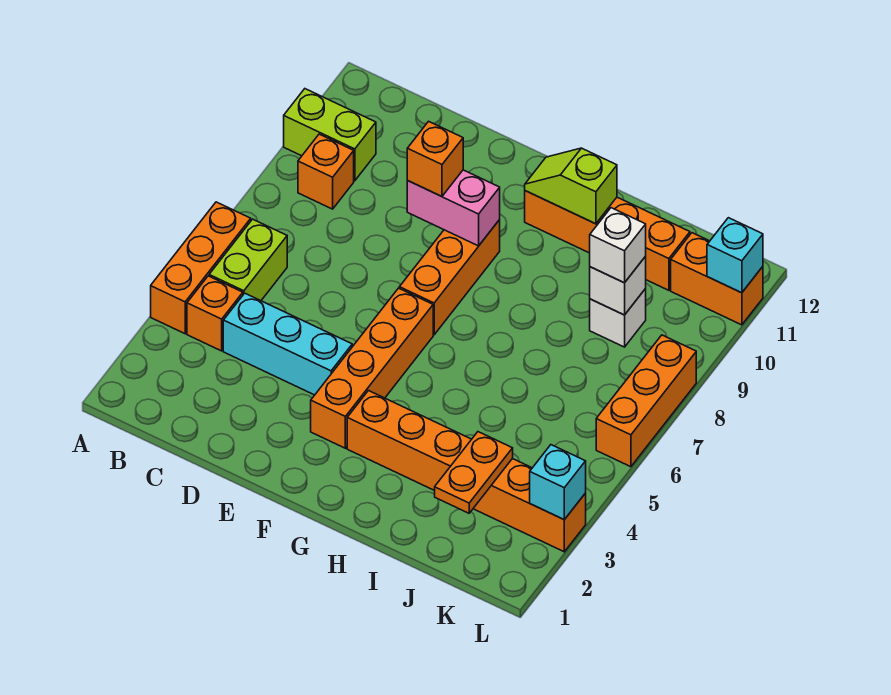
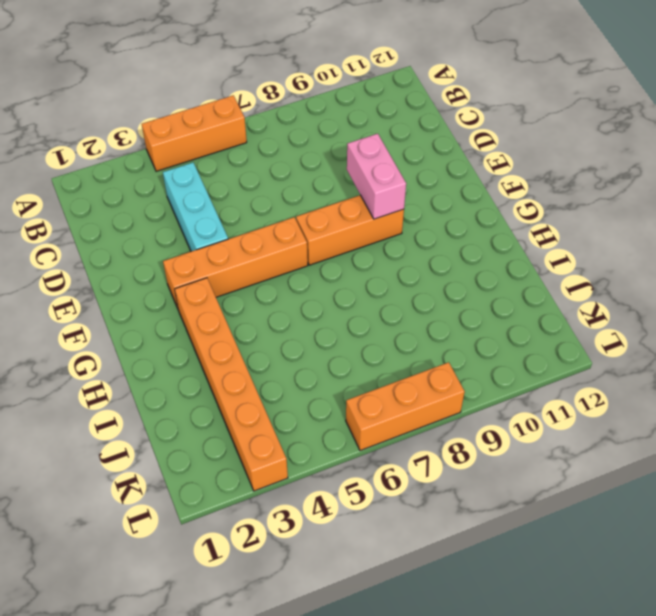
none -> lime brick A10:B10 level 1
none -> orange brick B4 level 1
none -> lime brick B5:B6 level 1

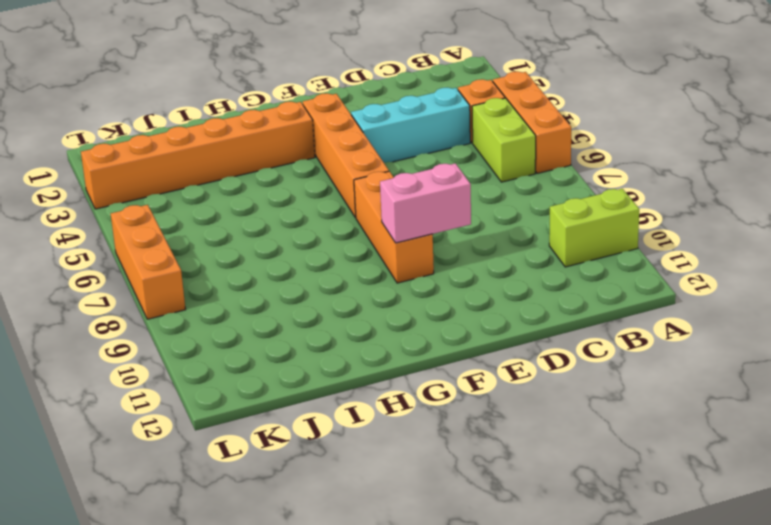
none -> orange brick B9 level 1
none -> orange brick G11:J11 level 1
none -> white brick J9 level 1

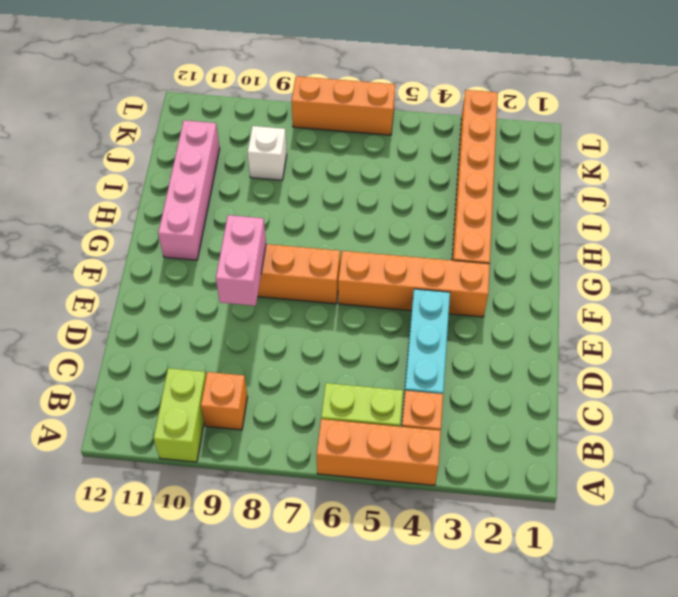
pink brick G11:J11 level 1 -> orange brick G11:J11 level 1
none -> orange brick K11:L11 level 1
none -> lime slope G11:H11 level 2 top H
none -> orange plate J2:J3 level 2

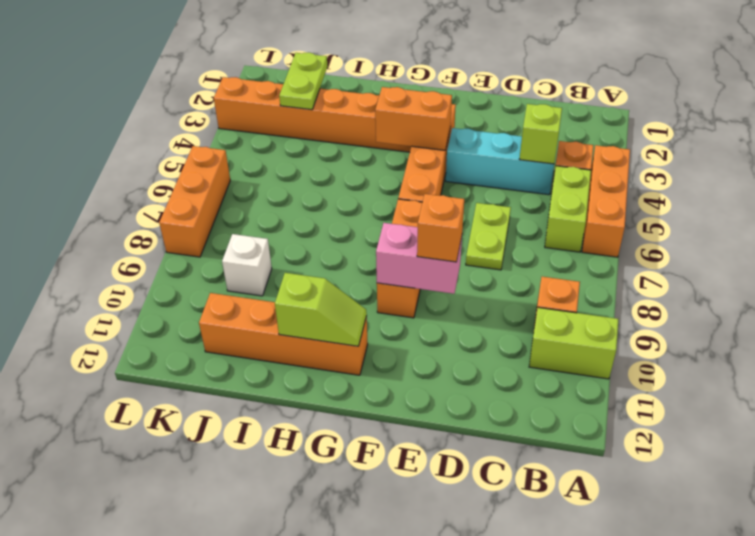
lime brick C4 level 2 -> none
lime plate D6:D7 level 1 -> none
orange brick F4:G4 level 2 -> orange brick K11:L11 level 1
lime plate J2:J3 level 2 -> orange plate J2:J3 level 2
none -> white brick J9 level 2
none -> cyan brick L3 level 2
none -> cyan brick L11 level 2

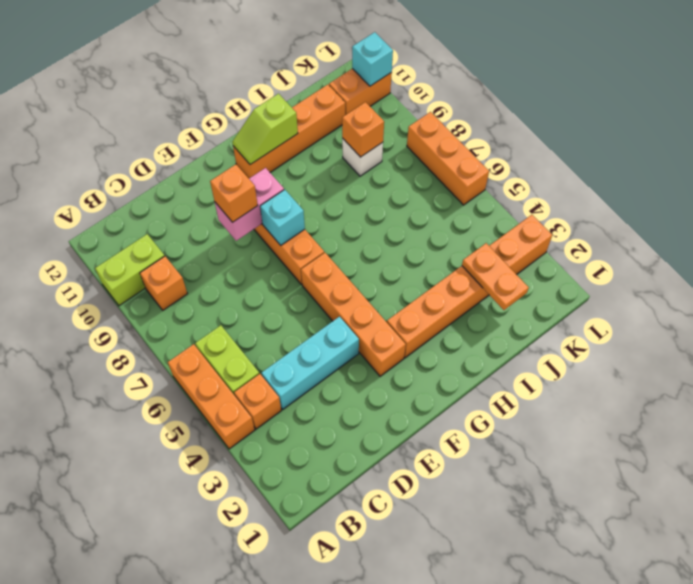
cyan brick F8 level 2 -> cyan brick L3 level 2
orange brick J9 level 2 -> white brick J9 level 2
none -> white brick J9 level 3

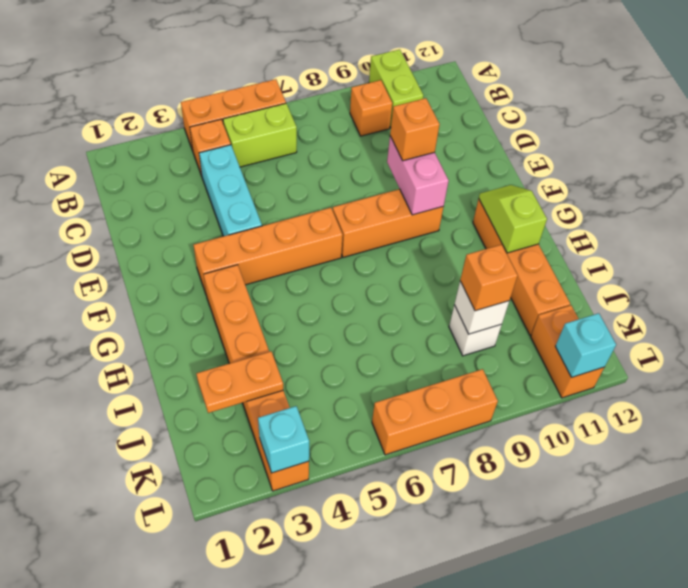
orange brick J9 level 3 -> white brick J9 level 3

